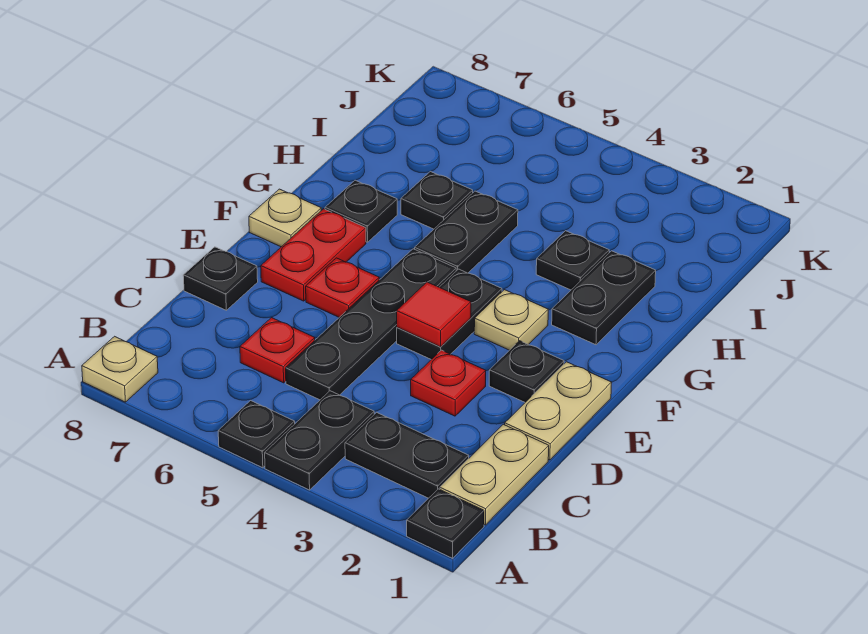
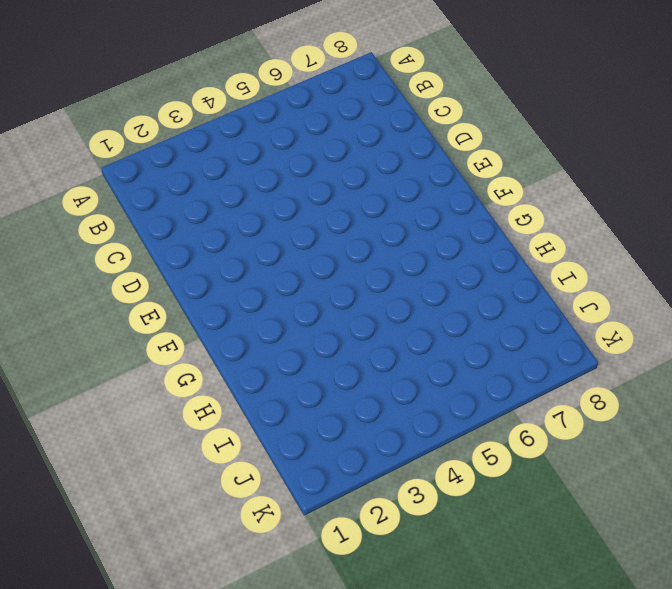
none -> black plate A1 level 1
none -> black plate A4:B4 level 1
none -> black plate A5 level 1

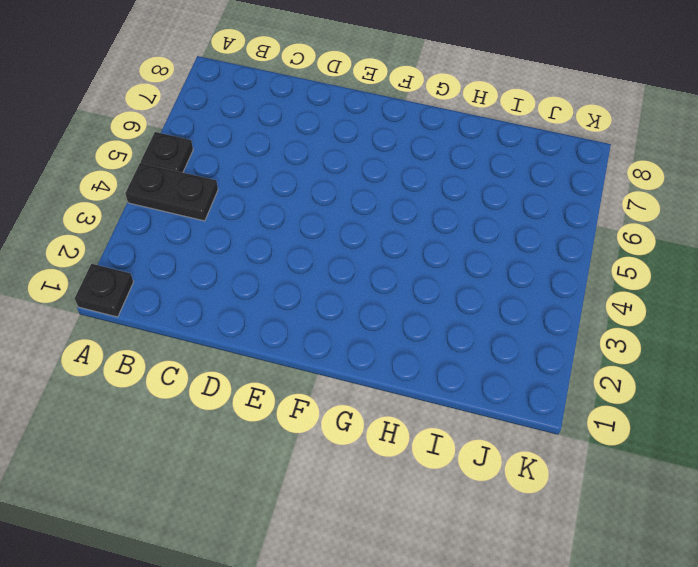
none -> tan plate A8 level 1
none -> tan plate B1:C1 level 1
none -> black plate B2:B3 level 1

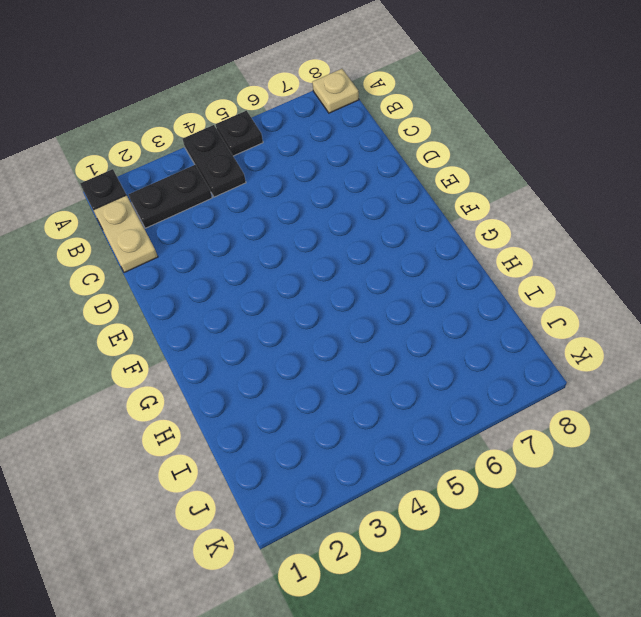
none -> black plate C5:F5 level 1
none -> red plate C6 level 1
none -> tan plate D1:E1 level 1

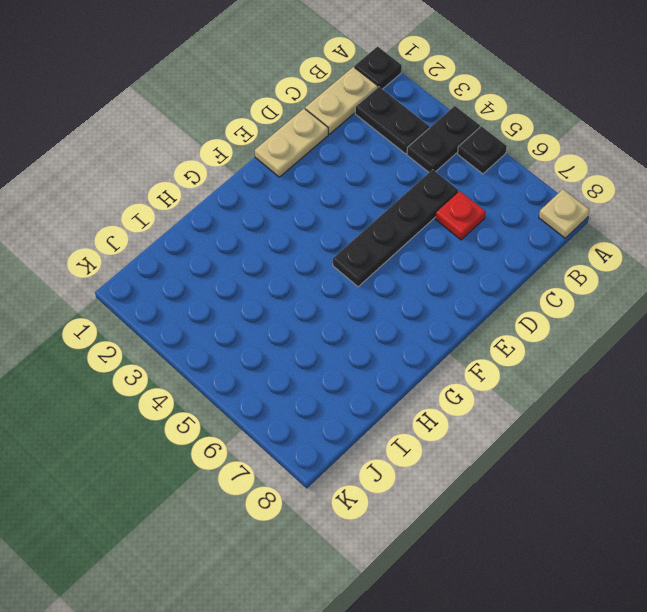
none -> red plate D3 level 1
none -> black plate D8 level 1
none -> black plate E2 level 1

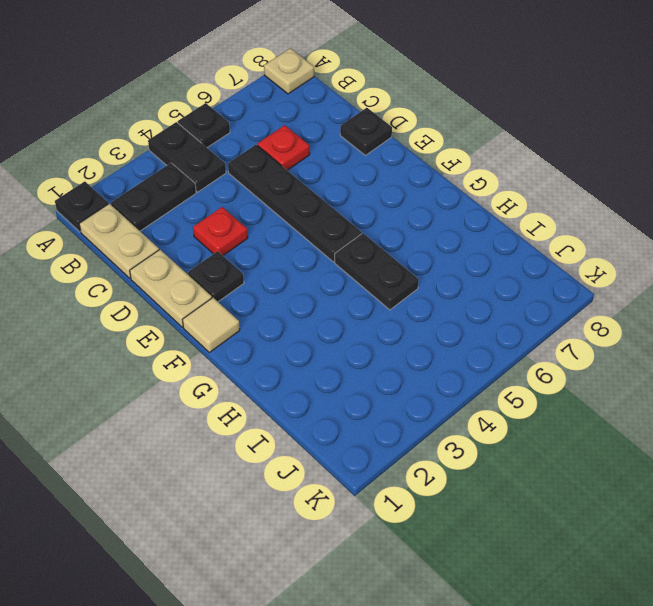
tan tile F1 level 1 -> none
none -> black plate E4:F4 level 1
none -> red plate E6 level 1
none -> red plate E7:F7 level 1

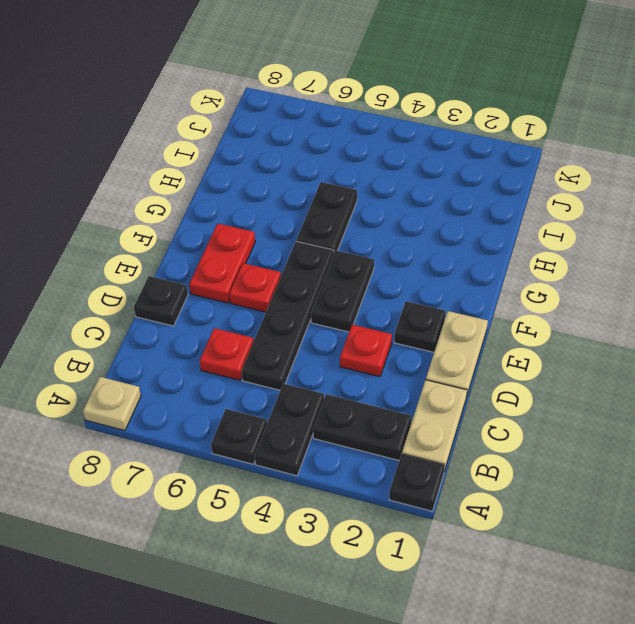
none -> tan plate F3 level 1
none -> tan plate F8 level 1
none -> black plate G2:H2 level 1

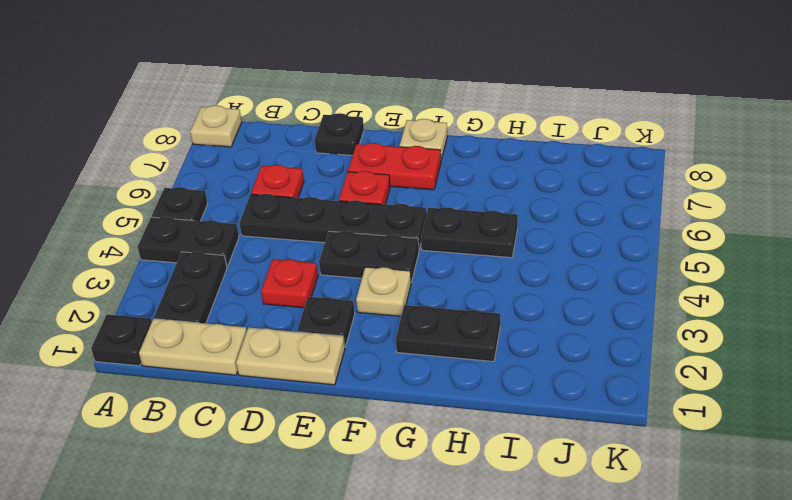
none -> black plate G7 level 1
none -> black plate H3 level 1
none -> black plate H6 level 1

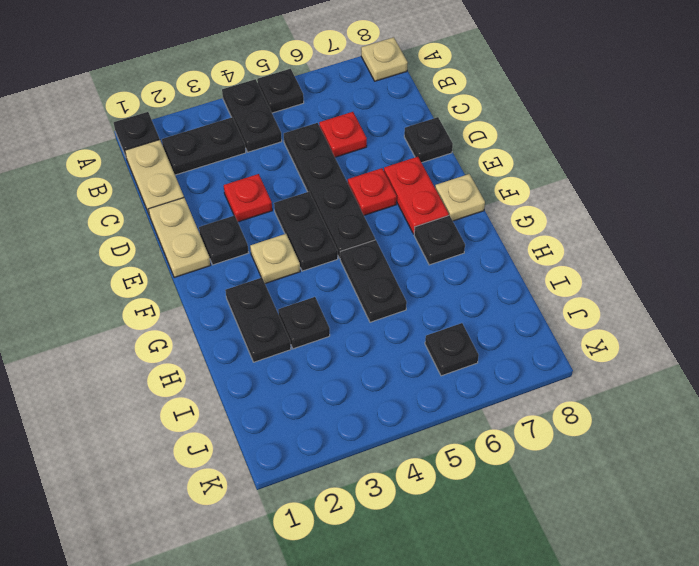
black plate J6 level 1 -> black plate H6 level 1
none -> red tile E4 level 2

